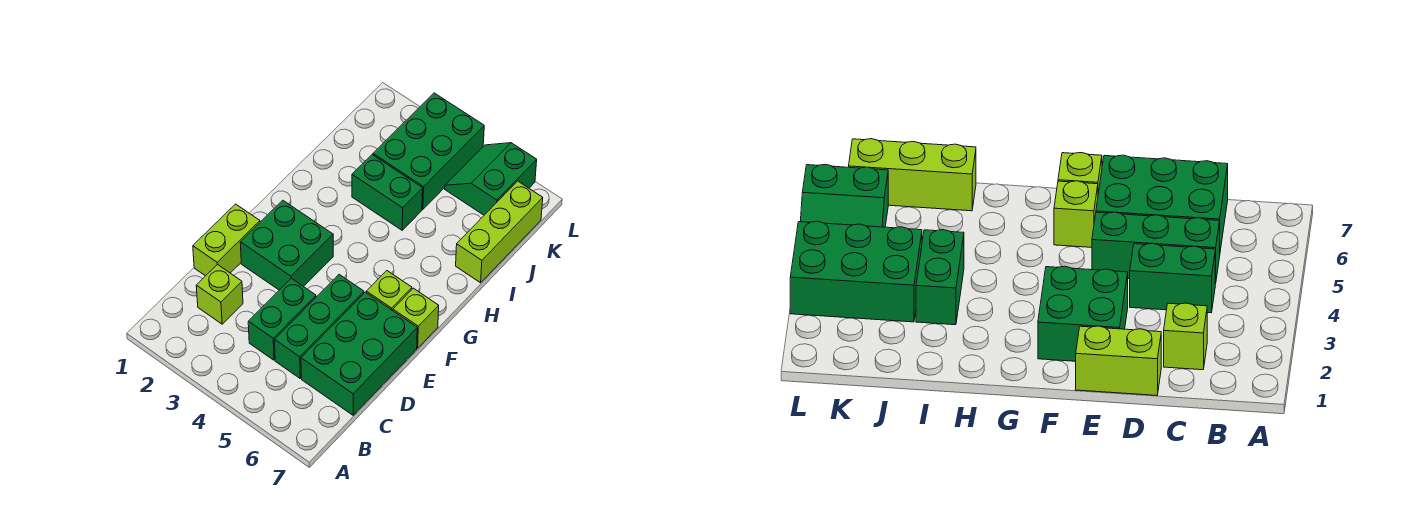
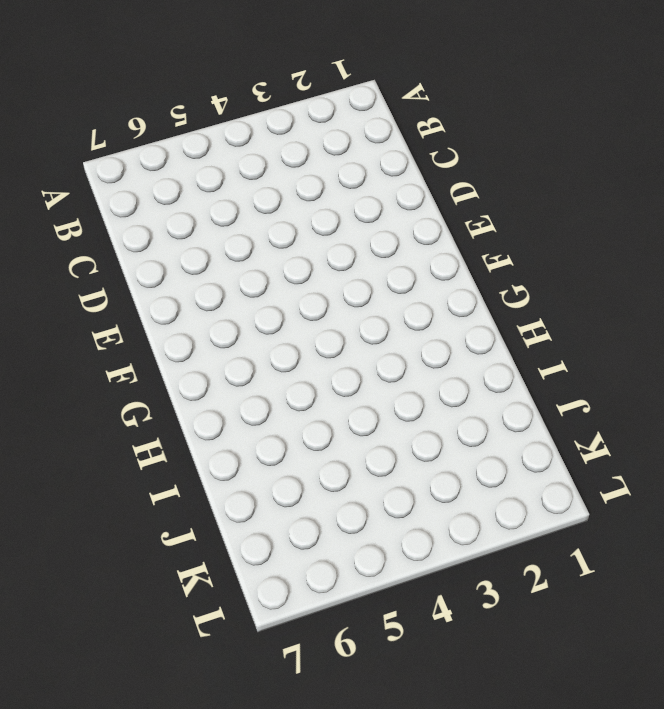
none -> lime brick C2 level 1
none -> green brick C4:D4 level 1
none -> green brick C5:E5 level 1

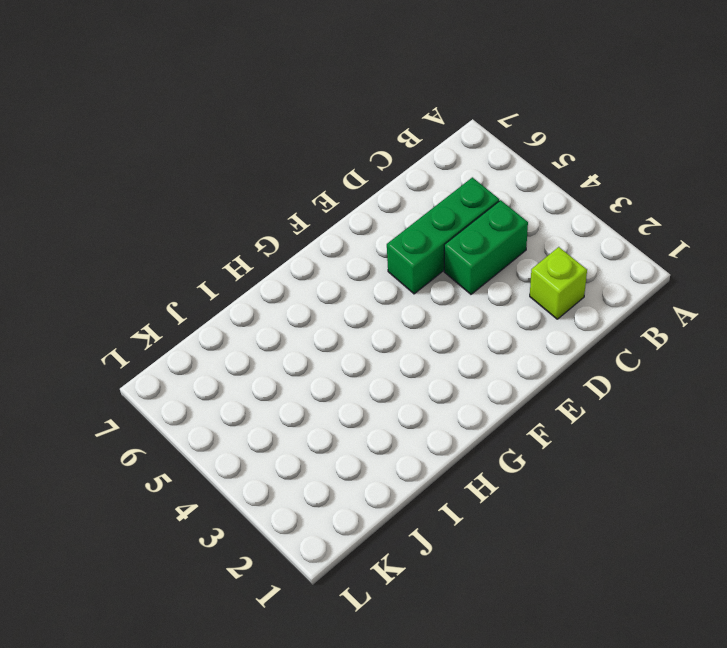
none -> green brick C6:E7 level 1
none -> lime brick D1:E1 level 1
none -> green brick E2:F3 level 1

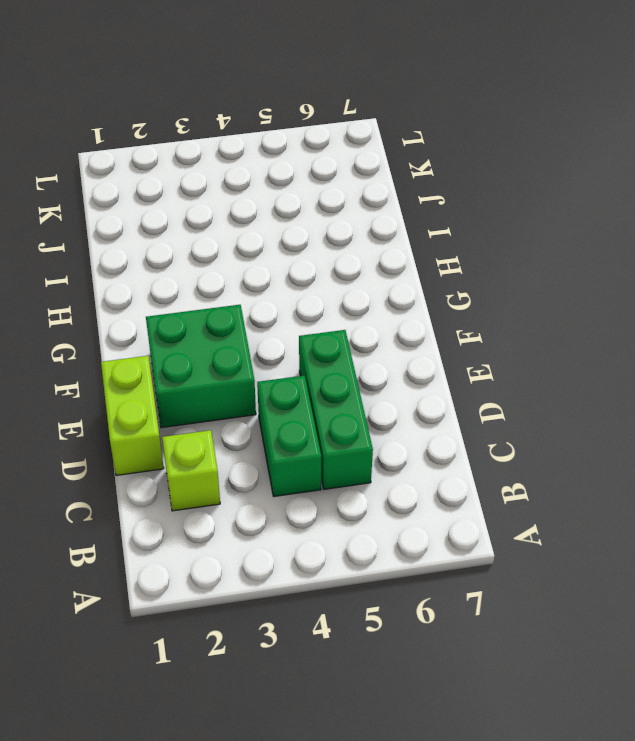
none -> green brick C6:E7 level 1
none -> lime brick F6 level 1
none -> lime brick F7 level 1

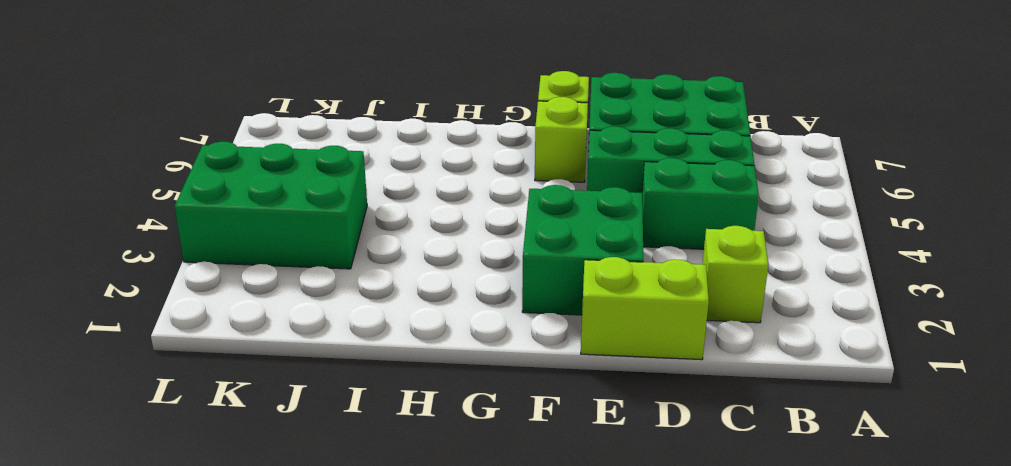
none -> green brick I3:I4 level 1
none -> lime brick I7:K7 level 1
none -> green slope K5:L6 level 1 top 6

